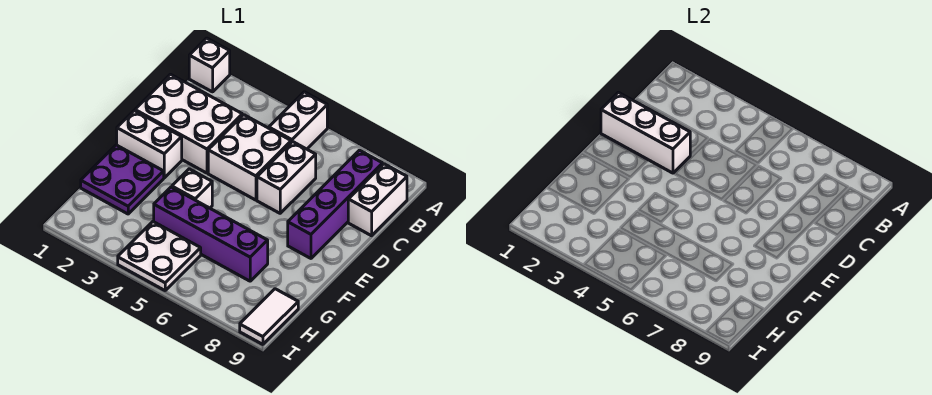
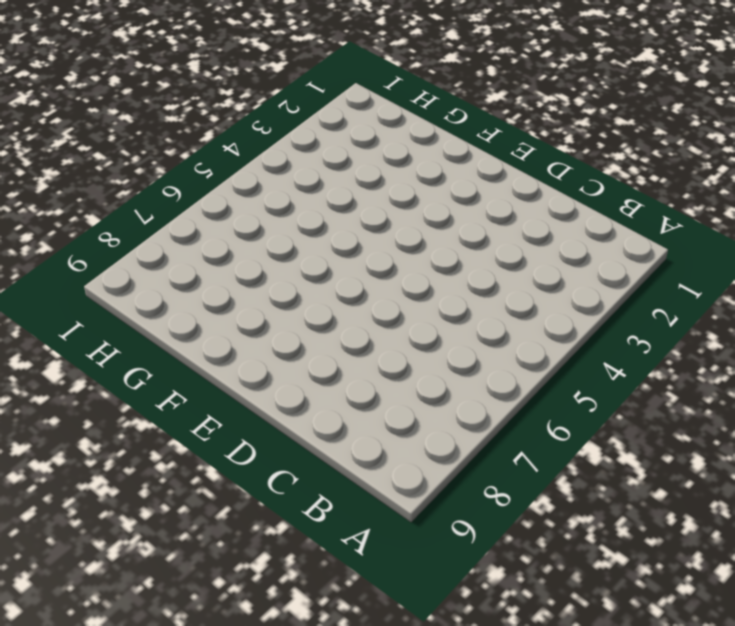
none -> white brick A1 level 1
none -> white brick A5:B5 level 1
none -> purple brick B8:E8 level 1

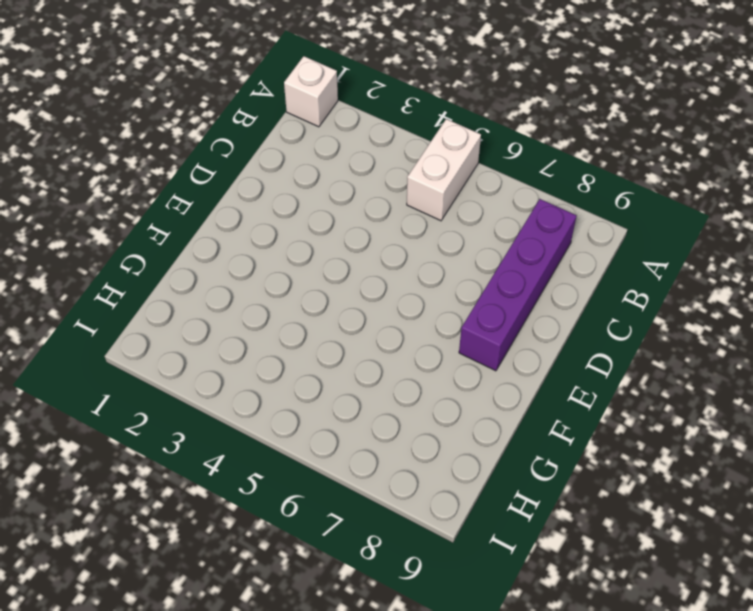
none -> white brick B9:C9 level 1
none -> white brick C1:D3 level 1
none -> white brick C4:D5 level 1

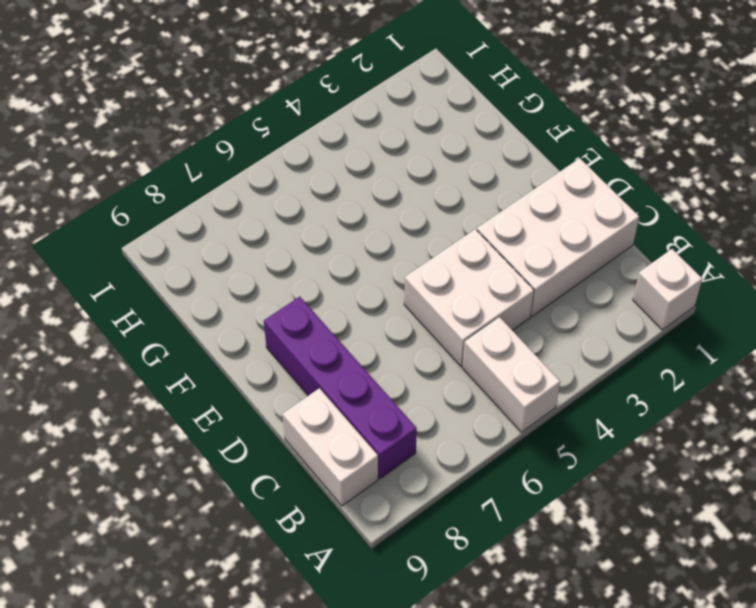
none -> white brick C6:D6 level 1
none -> white brick E1:E2 level 1
none -> purple plate F1:G2 level 1

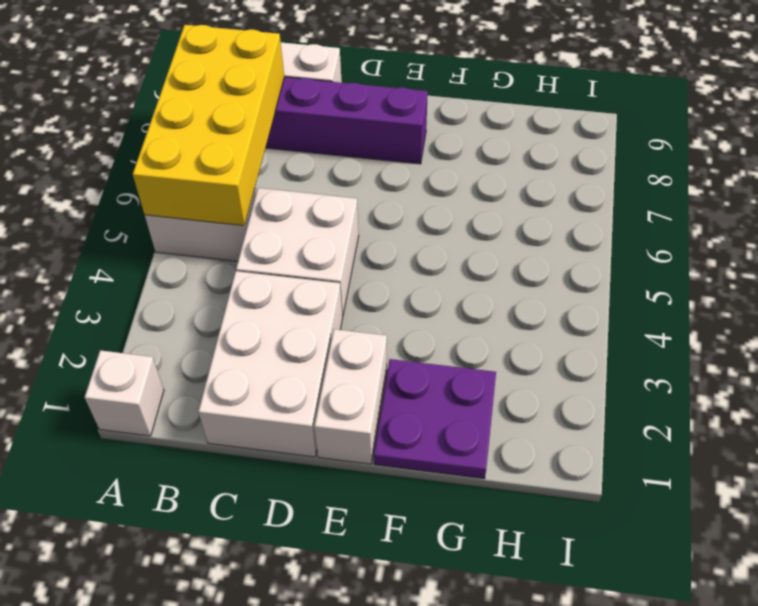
yellow brick A5:B8 level 2 -> none
none -> white brick C6:D6 level 1
none -> white brick F4 level 1
none -> purple brick G4:G7 level 1

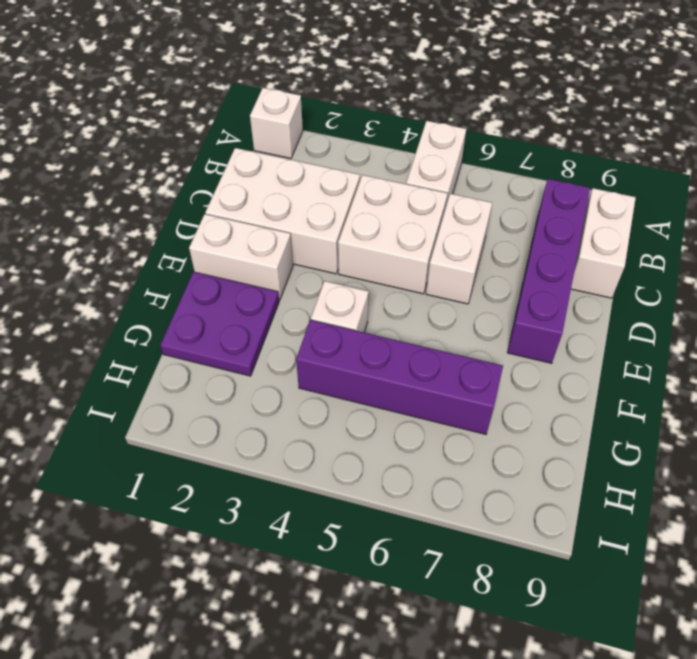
none -> white plate H4:I5 level 1
none -> white tile H9:I9 level 1
none -> white brick D1:D3 level 2

